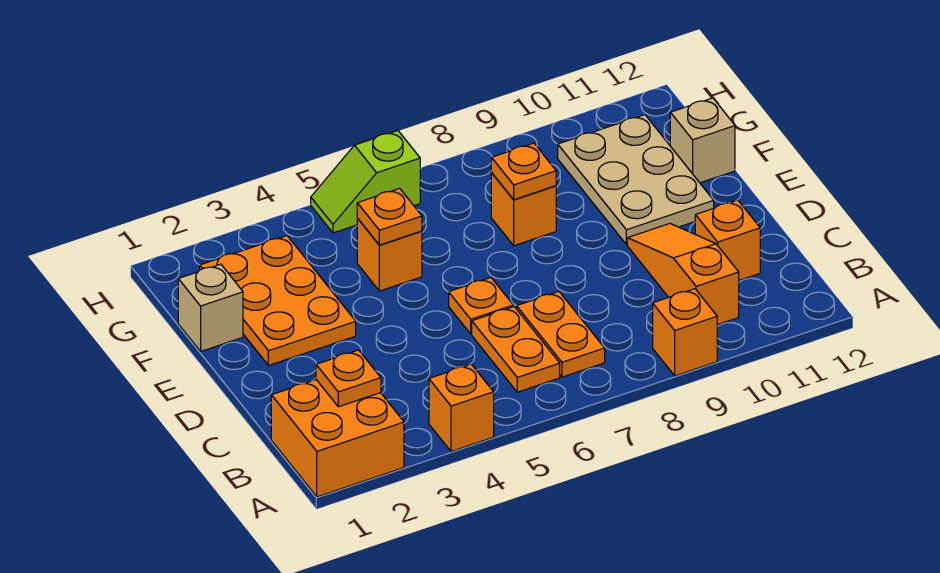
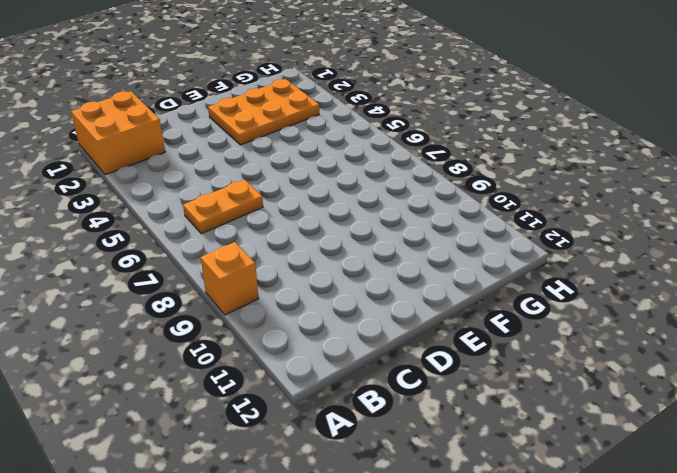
none -> orange brick A4 level 1
none -> orange plate B7:C7 level 1
none -> orange slope B10:D10 level 1 top B

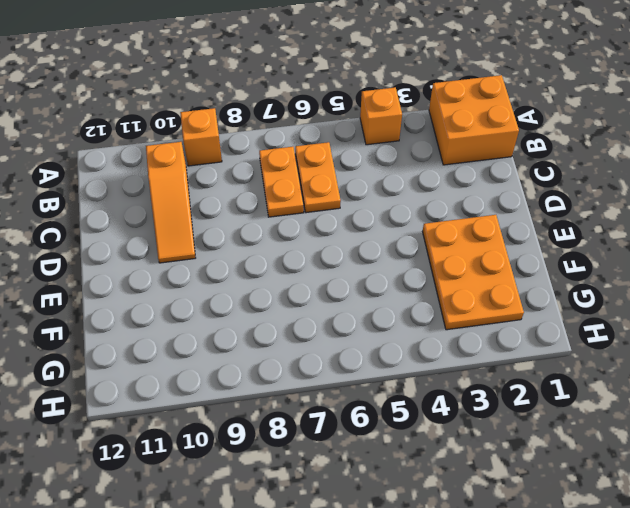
none -> orange brick C11 level 1
none -> orange plate D6 level 1
none -> tan plate E10:G11 level 1

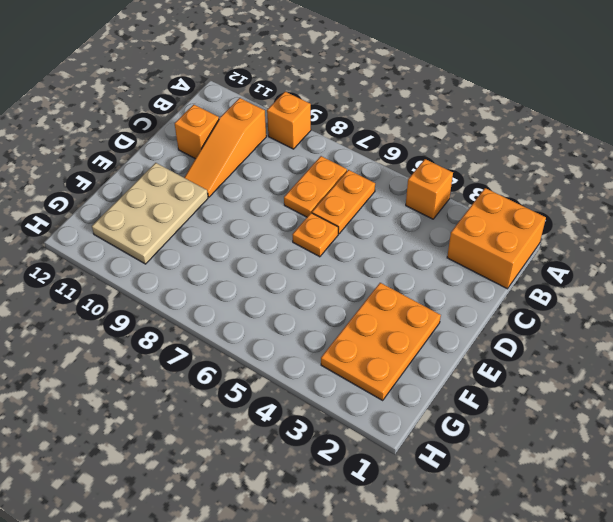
none -> tan brick F1 level 1
none -> orange brick F5 level 1
none -> orange brick F8 level 1

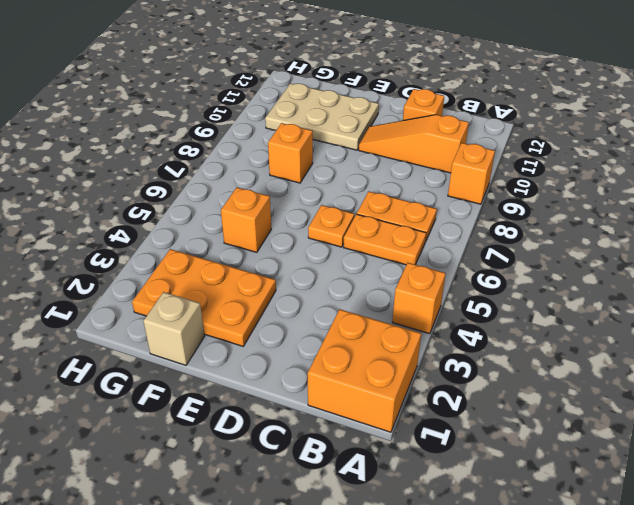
none -> tan brick F12 level 1
none -> lime slope H5:H6 level 1 top 6
none -> orange plate B2 level 2

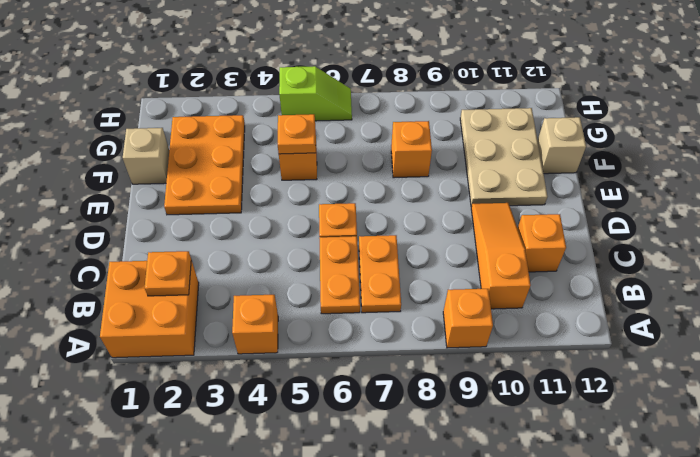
lime slope H5:H6 level 1 top 5 -> lime slope H5:H6 level 1 top 6
none -> orange plate F8 level 2

